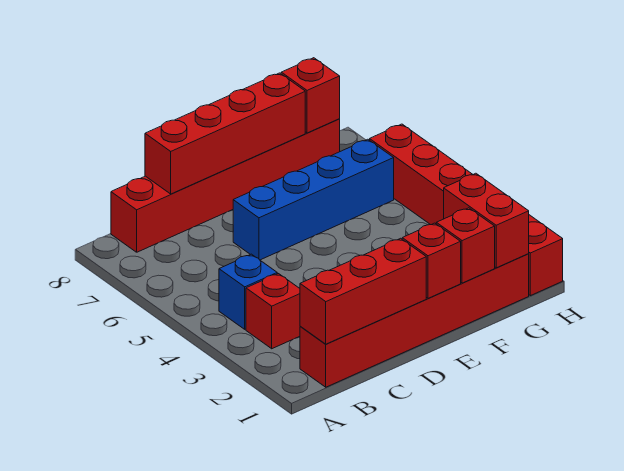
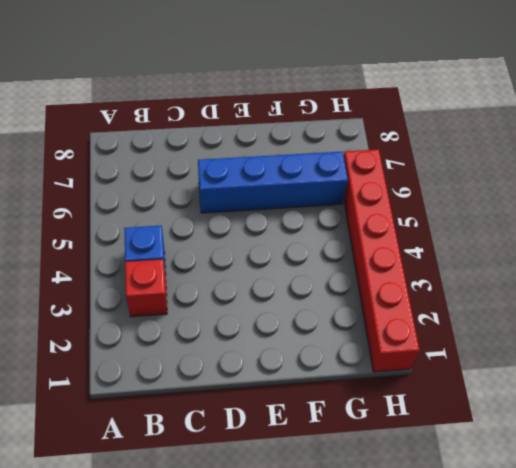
none -> red brick B1:G1 level 1
none -> red brick B8:G8 level 1
none -> red brick B1:D1 level 2

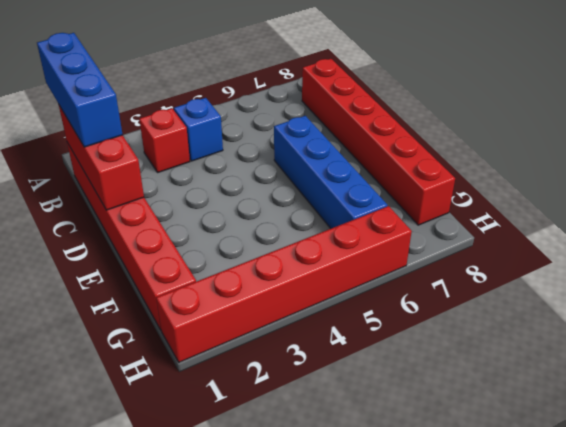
blue brick A1:C1 level 3 -> none
none -> red brick C8:F8 level 2
none -> red brick E1 level 2
none -> red brick F1 level 2

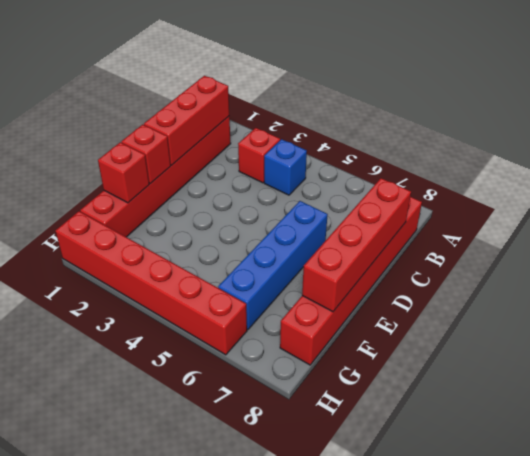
none -> red brick G1:G2 level 2
none -> red brick G8 level 2

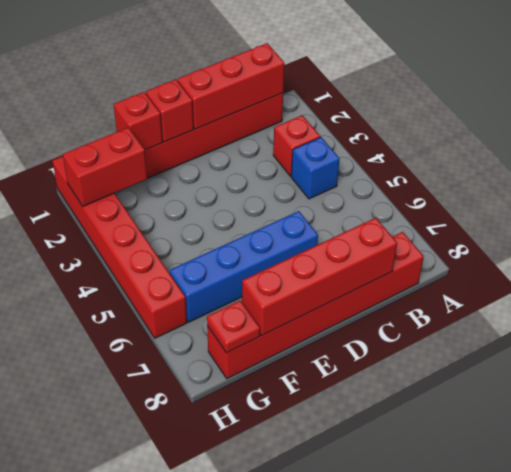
red brick G2:H2 level 2 -> red brick G1:G2 level 2
red plate G8 level 2 -> red brick G8 level 2

